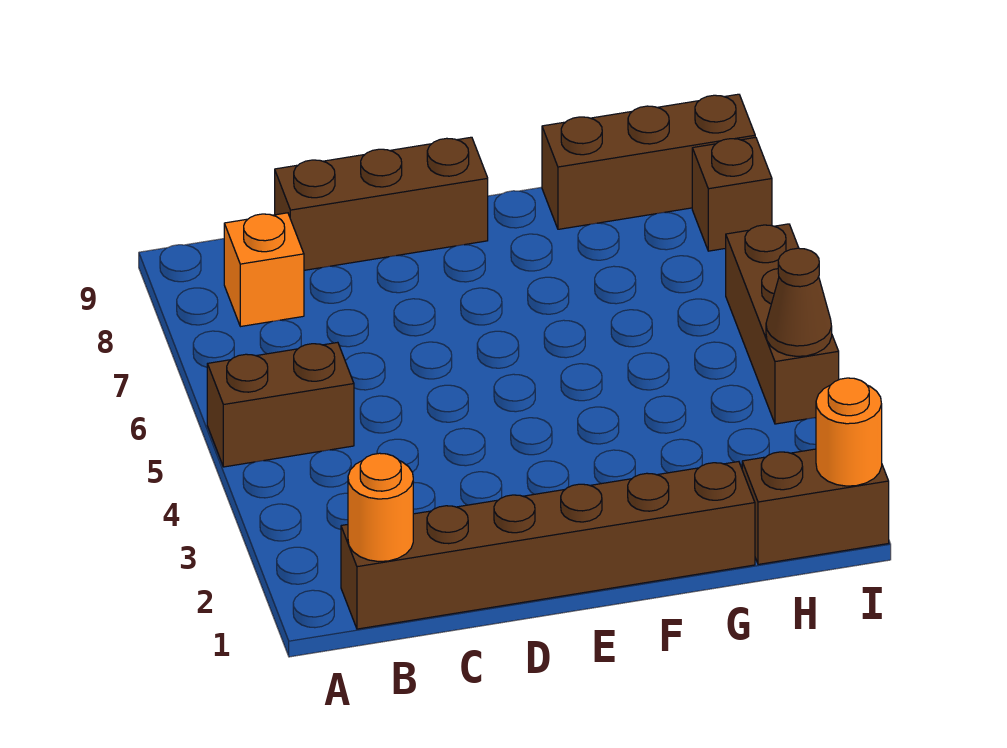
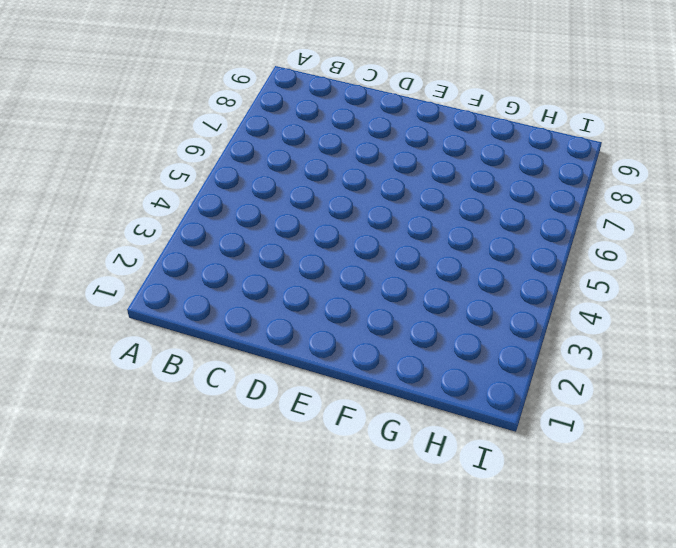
none -> brown brick A5:B5 level 1
none -> brown brick B1:G1 level 1

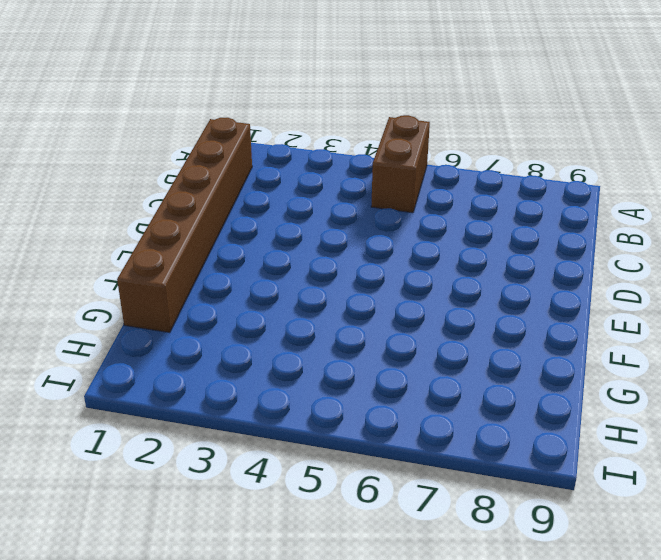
none -> orange brick B8 level 1
none -> brown brick C9:E9 level 1

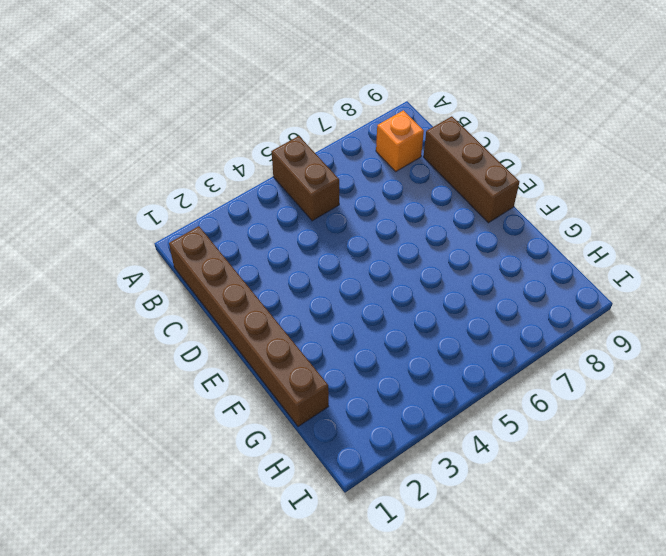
none -> brown brick G9:I9 level 1
none -> brown brick H1:I1 level 1

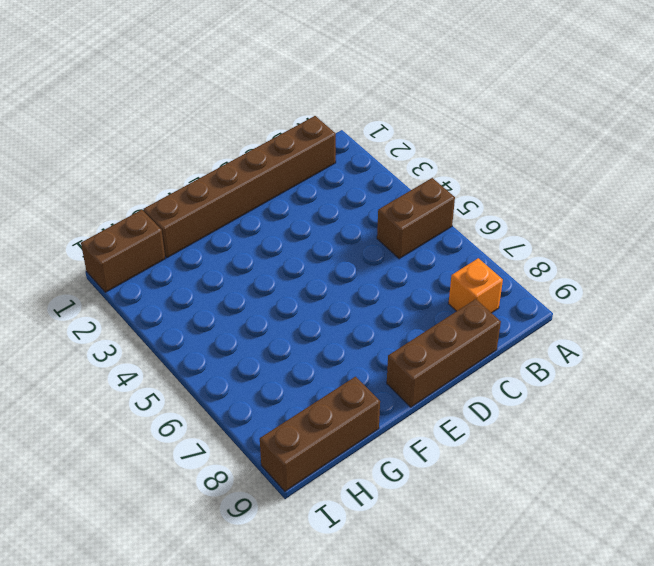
none -> brown brick I4:I6 level 1
none -> brown brick I8 level 1

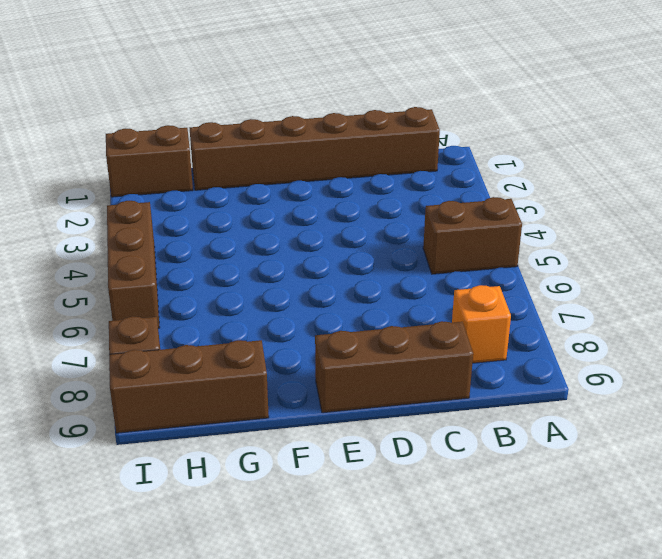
none -> orange round brick B1 level 2
none -> orange round brick I1 level 2

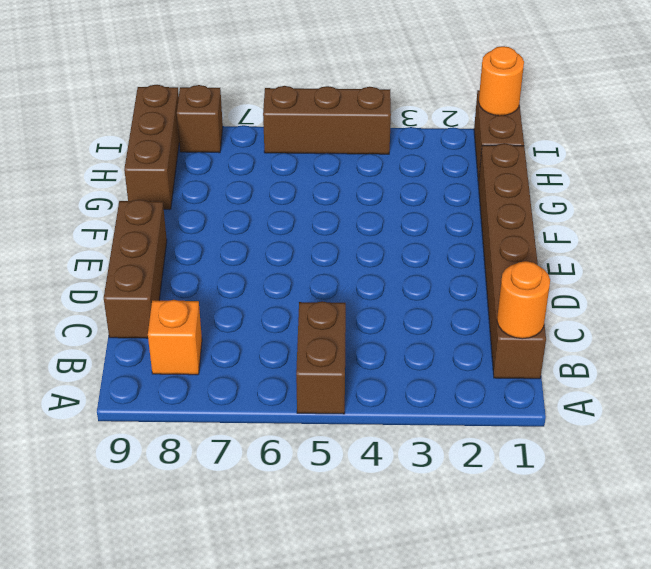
none -> brown cone I4 level 2

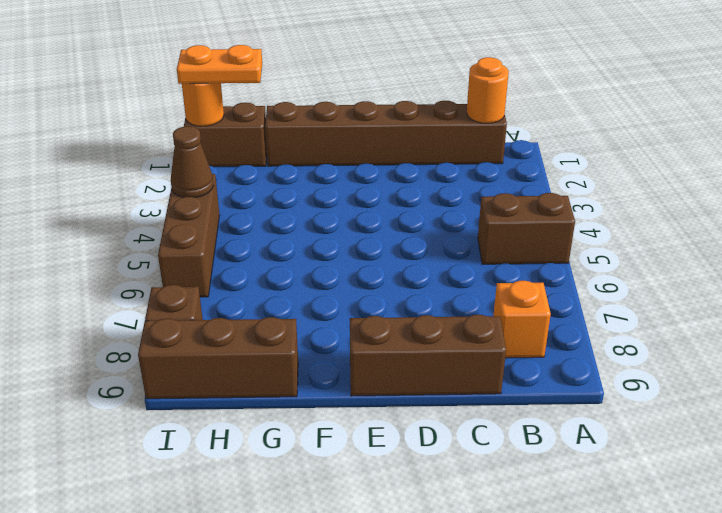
orange plate H1:I1 level 3 -> none

